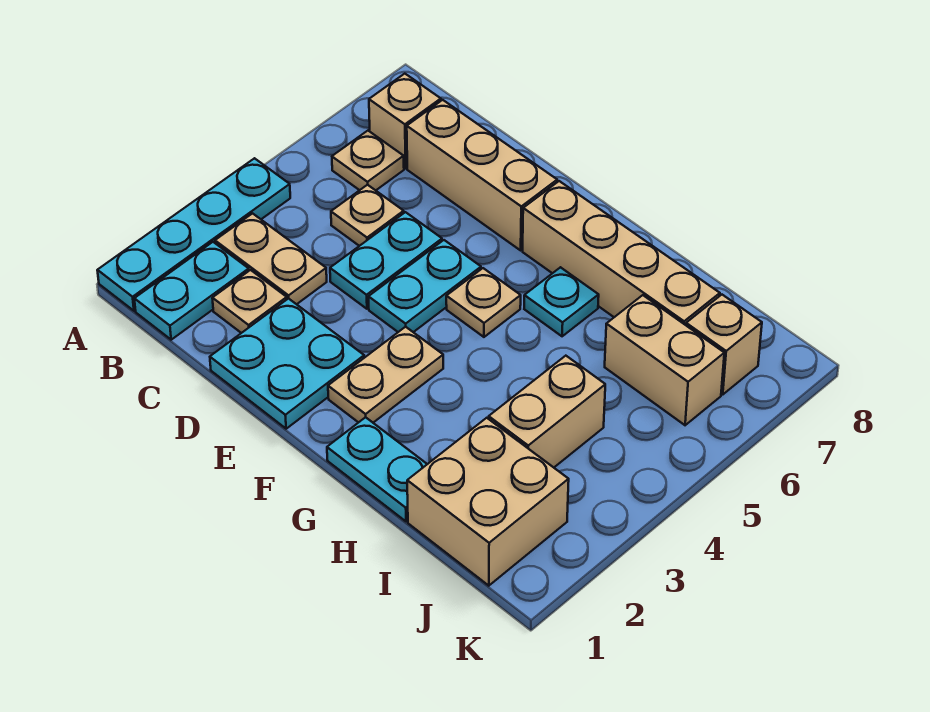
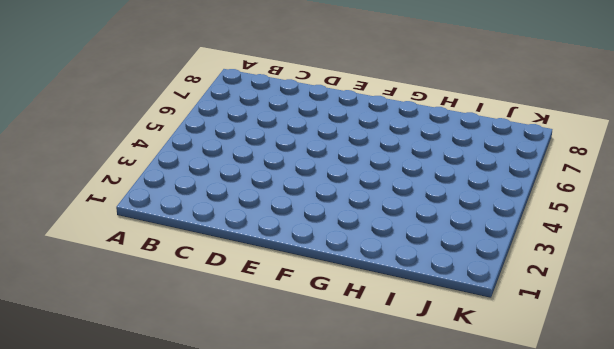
none -> cyan plate A1:A4 level 1
none -> cyan plate B1:B2 level 1
none -> tan plate B3:C3 level 1

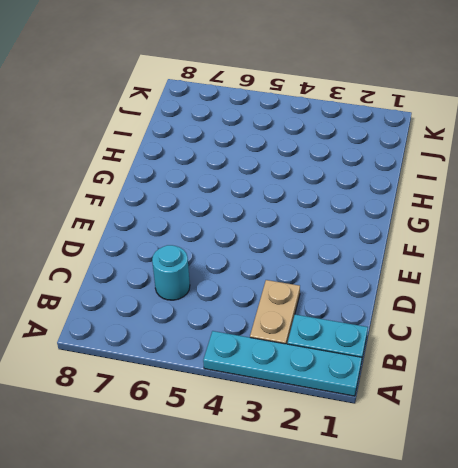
cyan round brick C6 level 1 -> none
none -> tan plate B6 level 1
none -> tan brick B7 level 1
none -> tan plate C2 level 1

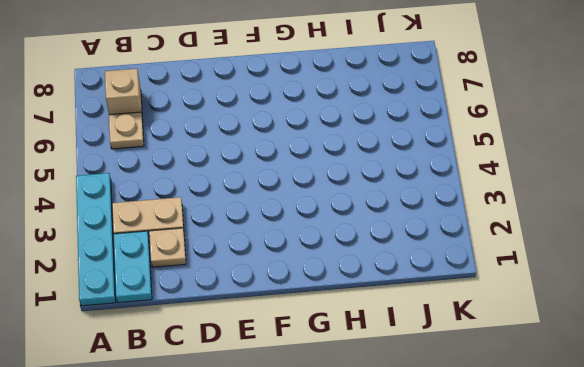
none -> tan plate C5 level 1
none -> tan brick C7:E7 level 1
none -> cyan plate D1:E2 level 1

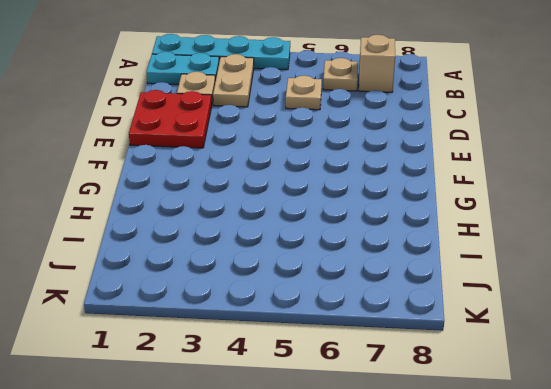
red plate D1:E2 level 1 -> cyan plate D1:E2 level 1
none -> tan brick C7:E7 level 1
none -> cyan plate D4:D5 level 1
none -> cyan plate E4:E5 level 1

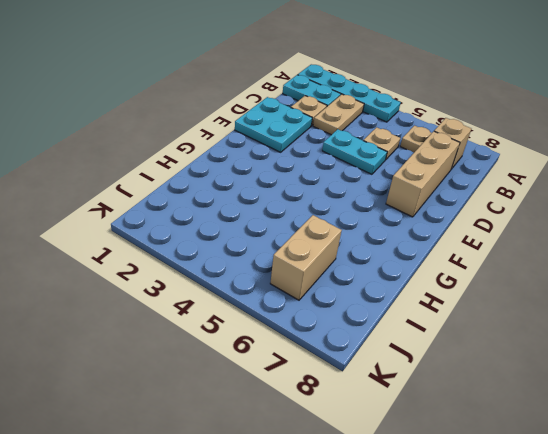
none -> cyan plate E4:E5 level 1
none -> tan plate F2:F3 level 1
none -> tan plate F5 level 1

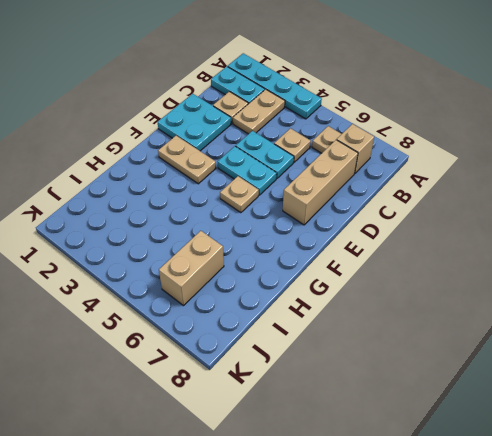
none -> tan brick F7:I7 level 1
none -> cyan plate G1:H1 level 1
none -> cyan plate G6 level 1

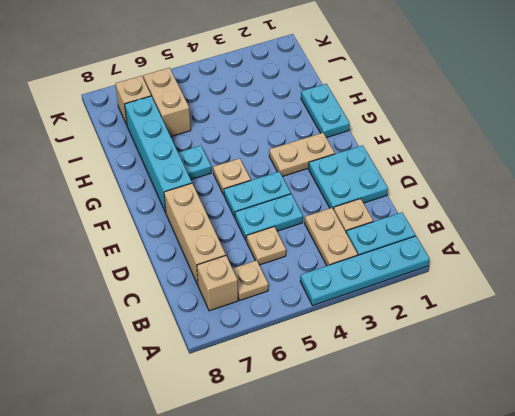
cyan brick F7:I7 level 1 -> tan brick F7:I7 level 1
none -> tan brick I1:J2 level 1
none -> tan brick I3:I4 level 1

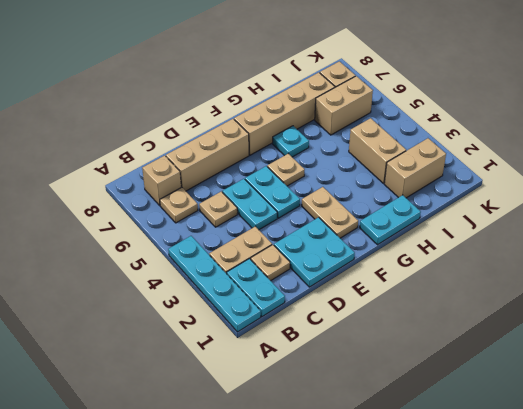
tan brick I2:J2 level 1 -> tan brick I1:J2 level 1

